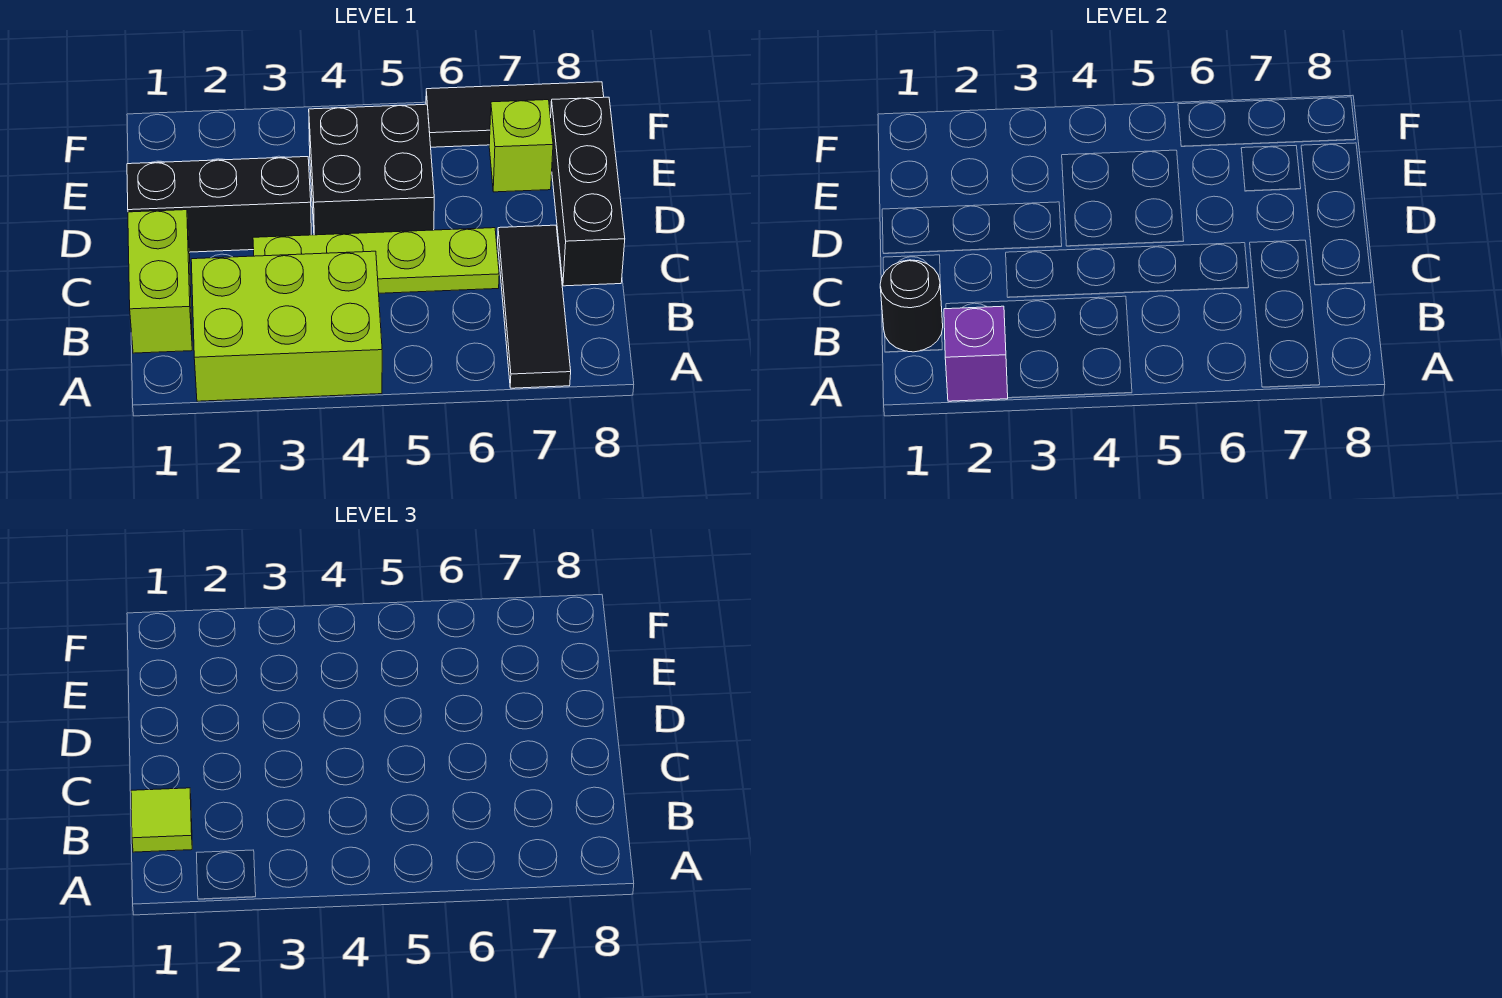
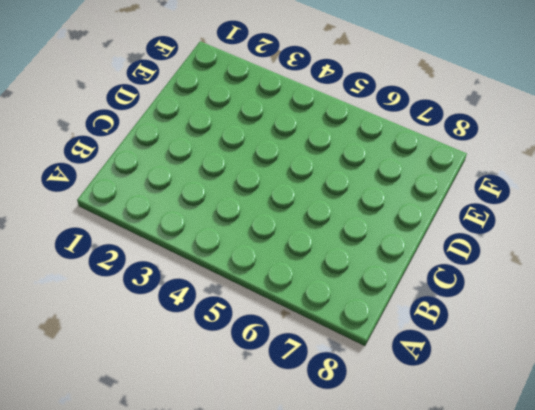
none -> lime brick A2:B4 level 1
none -> black tile A7:C7 level 1
none -> lime brick B1:C1 level 1

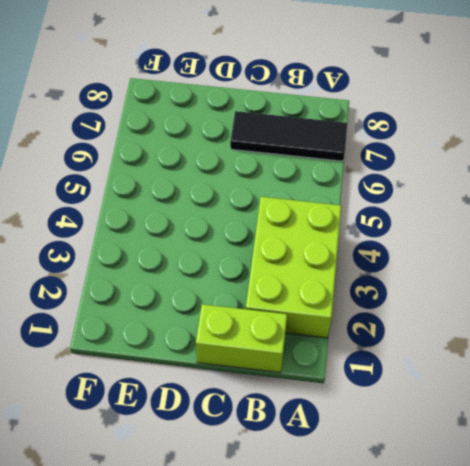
none -> lime plate C3:C6 level 1
none -> black brick C8:E8 level 1
none -> black brick D1:D3 level 1

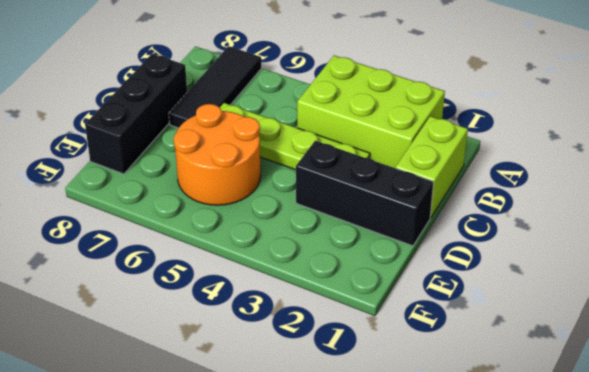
orange round brick D5:E6 level 1 -> black brick D4:E5 level 1
none -> lime brick E7 level 1
none -> black tile F6:F8 level 1
none -> purple brick A2 level 2

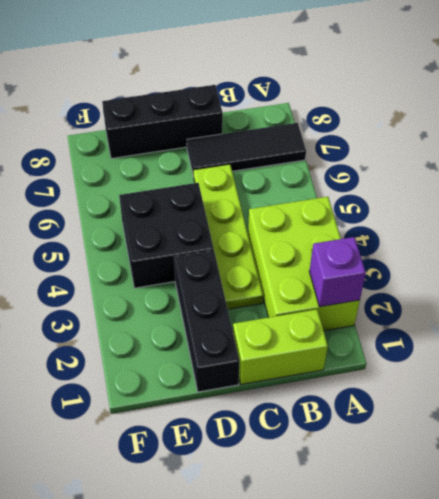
none -> lime brick E7 level 1
none -> black tile F6:F8 level 1
none -> black round brick B1 level 2

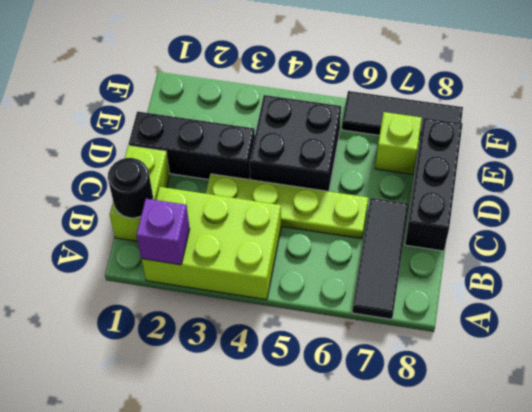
none -> lime tile B1 level 3

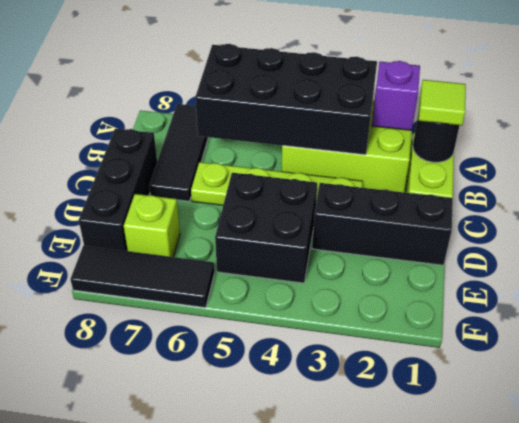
black brick A3:B6 level 2 -> none

